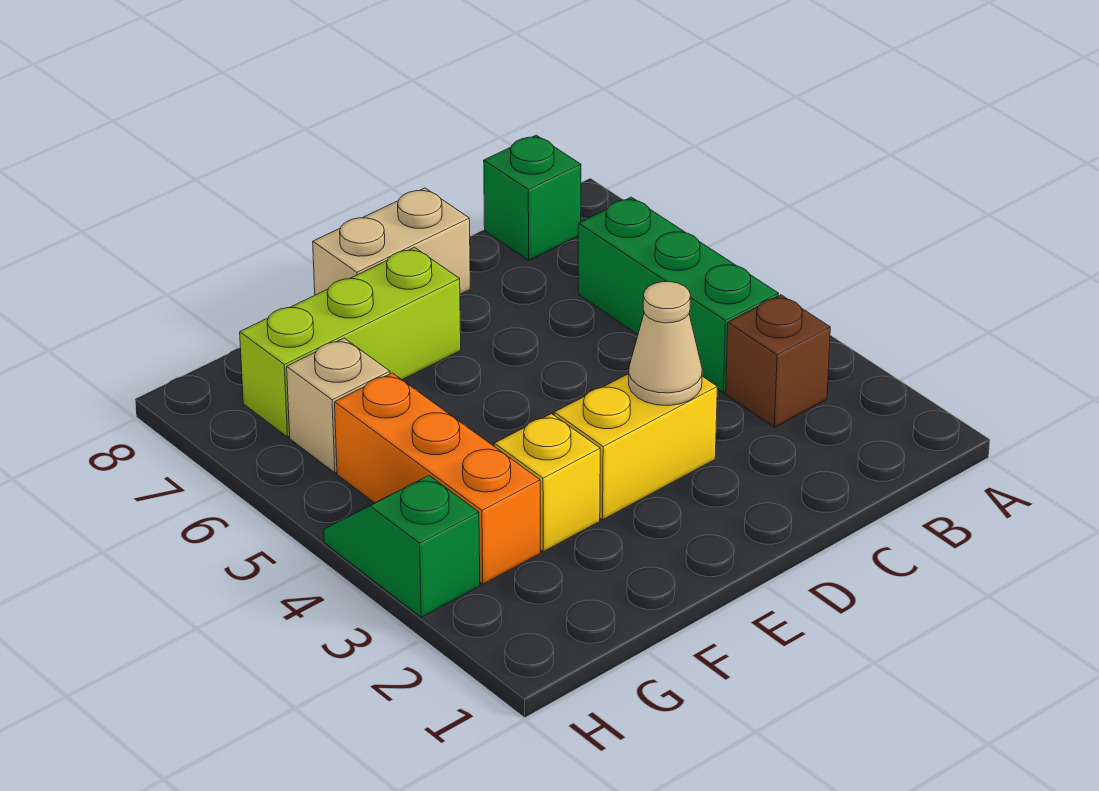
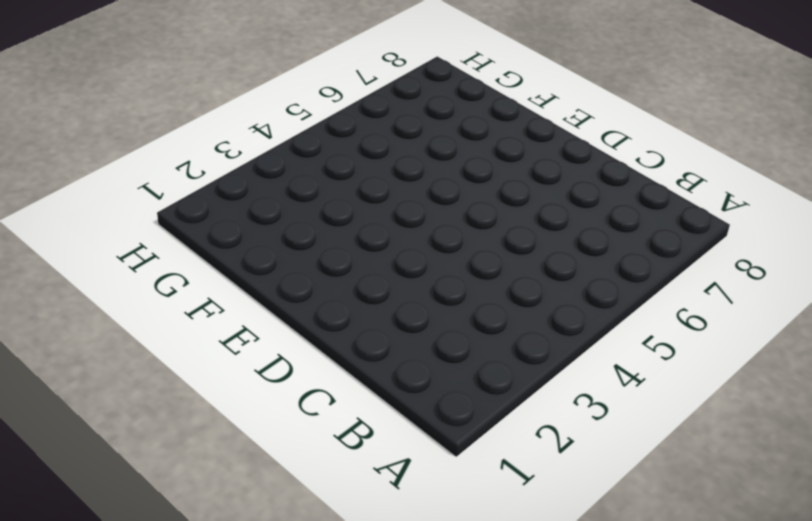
none -> brown brick B3 level 1
none -> green brick B4:B6 level 1

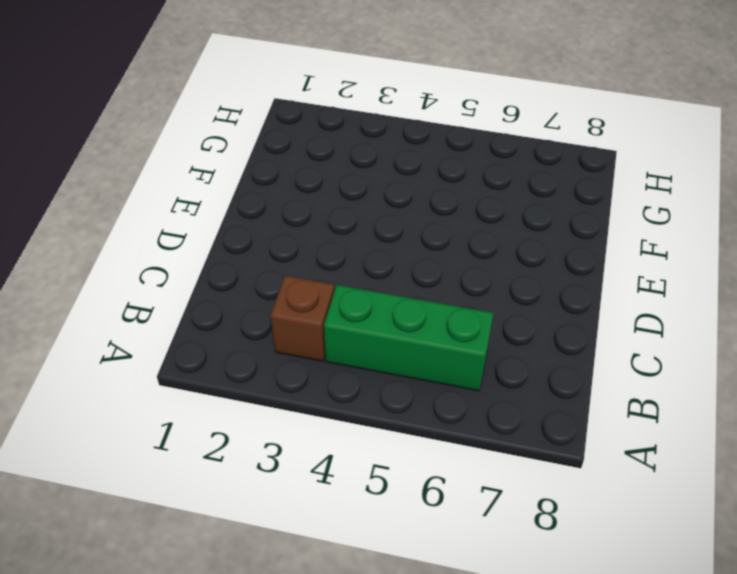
none -> green brick B8 level 1
none -> yellow brick D3:E3 level 1

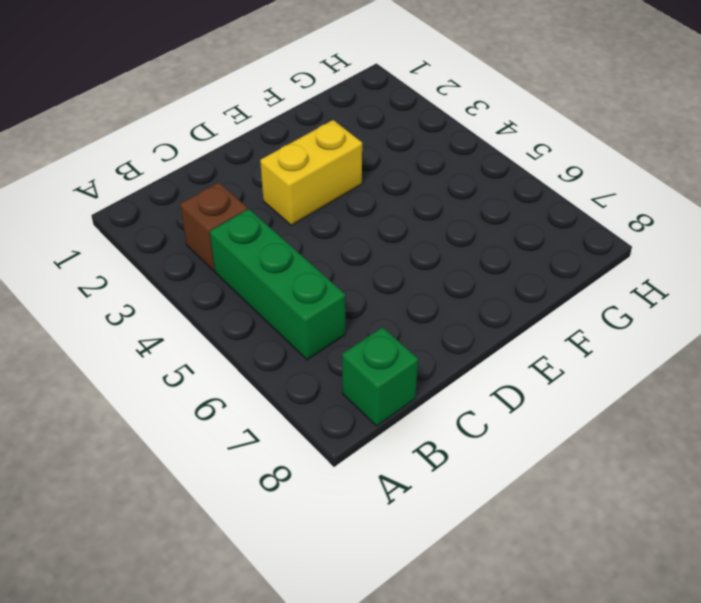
none -> tan brick D8:E8 level 1
none -> lime brick E7:G7 level 1

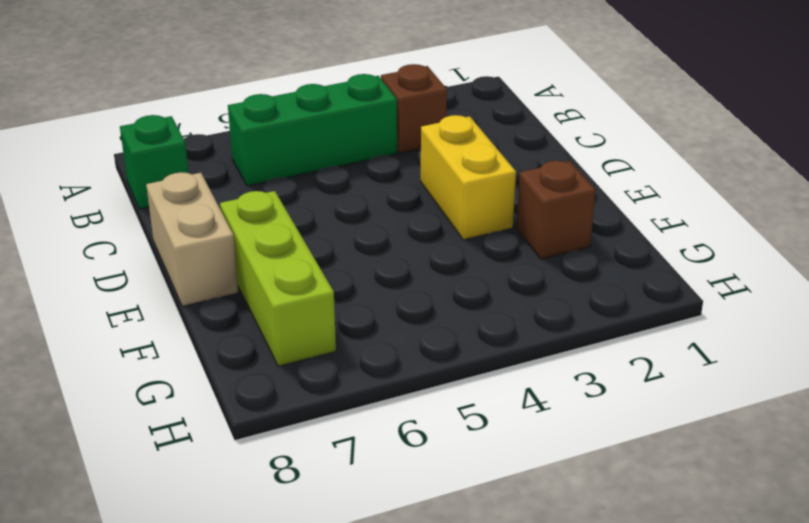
brown brick F2 level 1 -> none
none -> yellow brick F3 level 1
none -> orange brick G3:G5 level 1

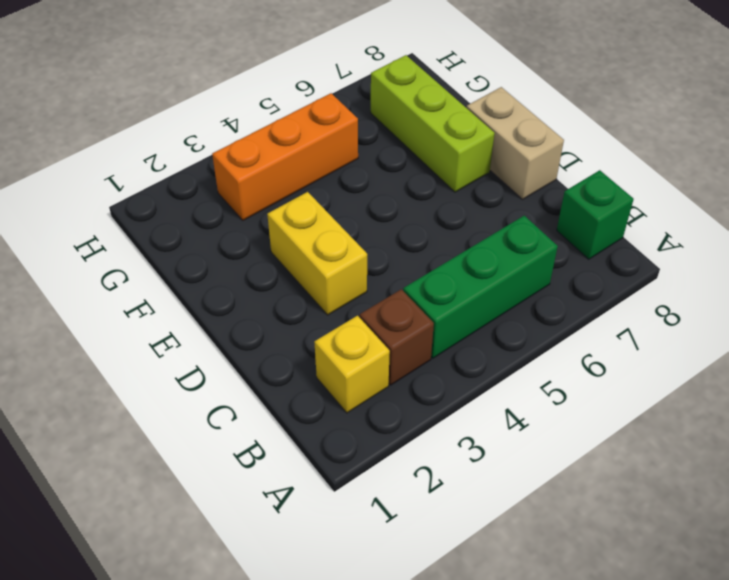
yellow brick B2 level 1 -> yellow brick F3 level 1
none -> tan brick G6 level 1
none -> green slope H3:H4 level 1 top 3

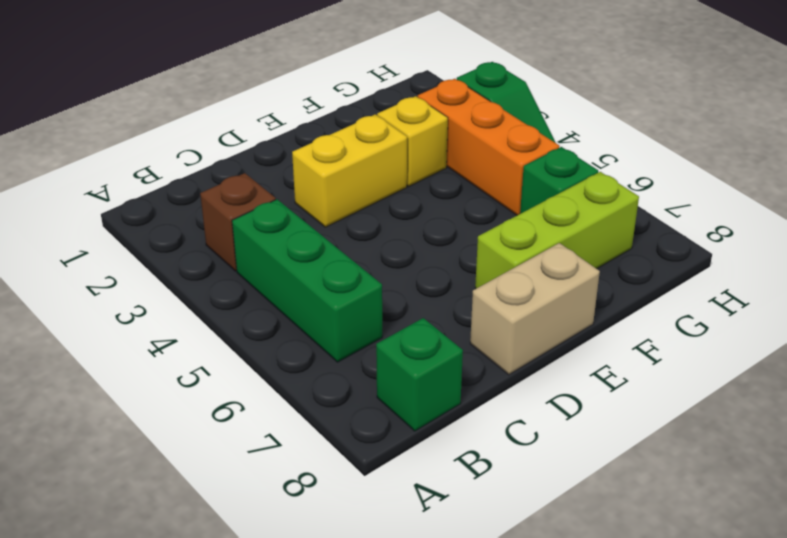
green brick G6 level 1 -> tan brick G6 level 1
none -> tan cone D3 level 2

